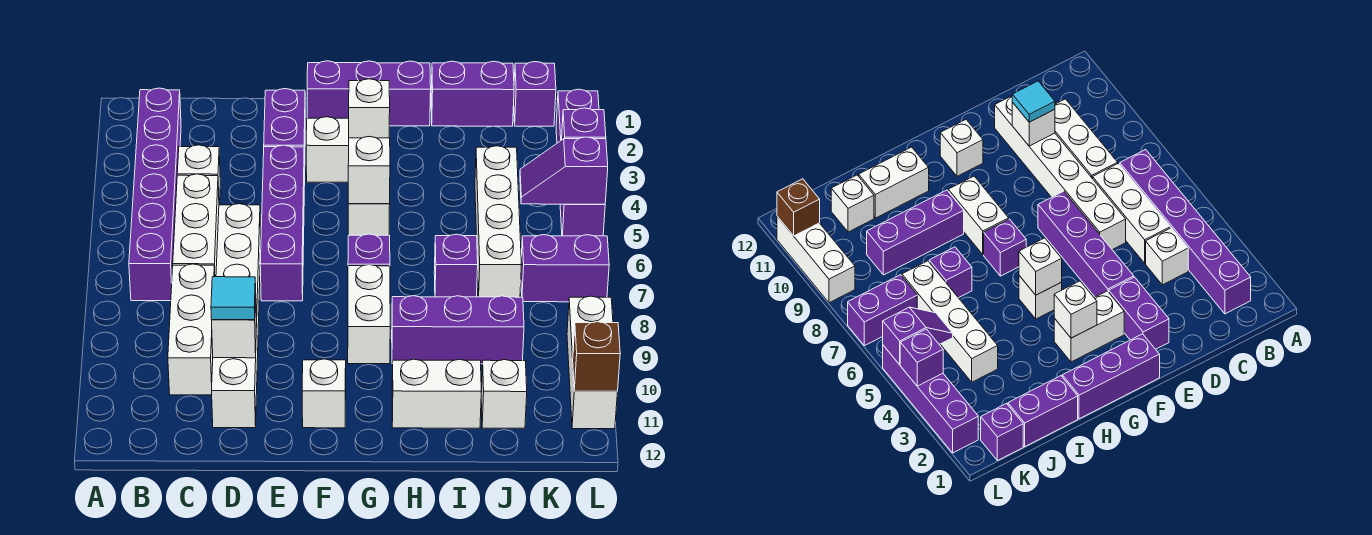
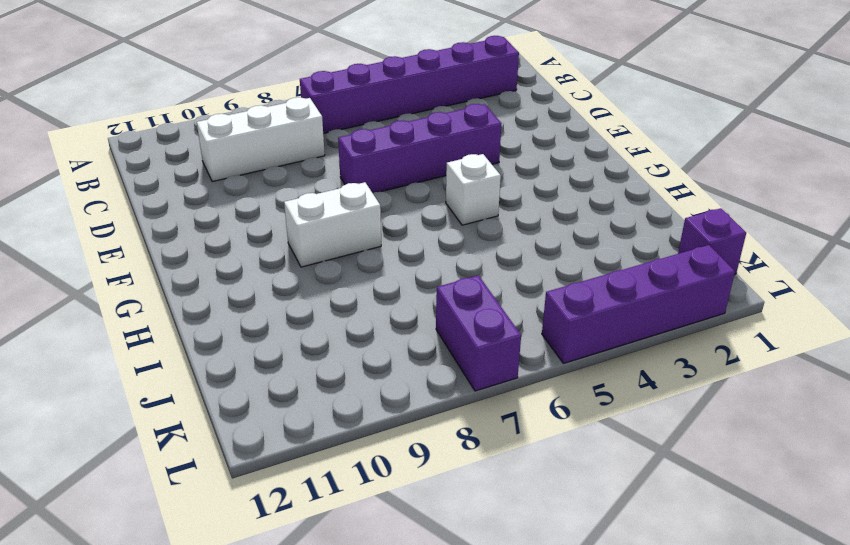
none -> white brick C4 level 1
none -> white brick C5:C7 level 1
none -> white brick D6:D11 level 1
none -> purple brick E2:E3 level 1

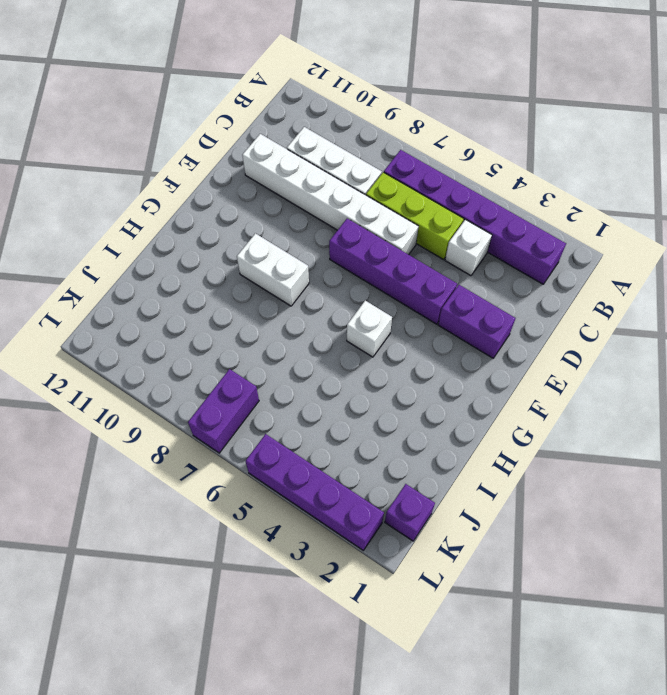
lime brick C5:C7 level 1 -> white brick C5:C7 level 1
none -> purple brick F1:H1 level 1
none -> white brick F3:G3 level 1
none -> white brick F11 level 1
none -> purple brick G7 level 1

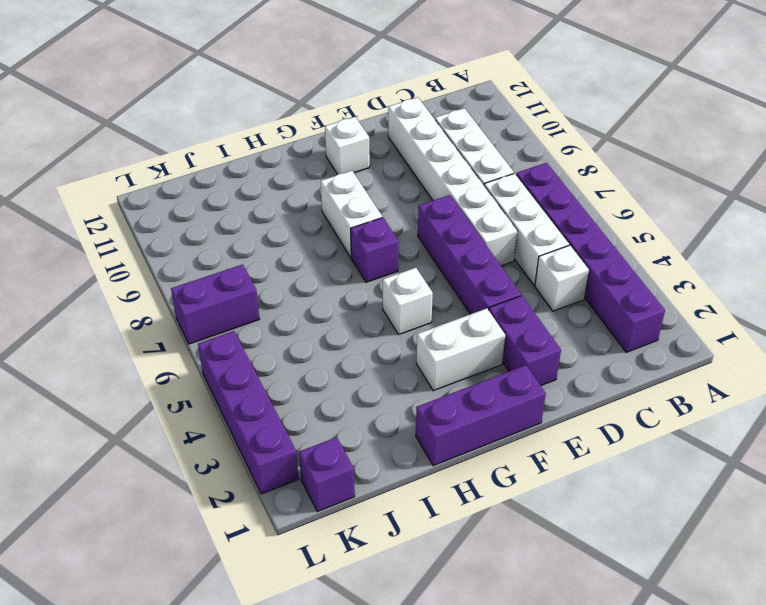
none -> purple brick H9:J9 level 1
none -> white brick H11:I11 level 1
none -> purple brick I1:J1 level 1
none -> purple brick I7 level 1

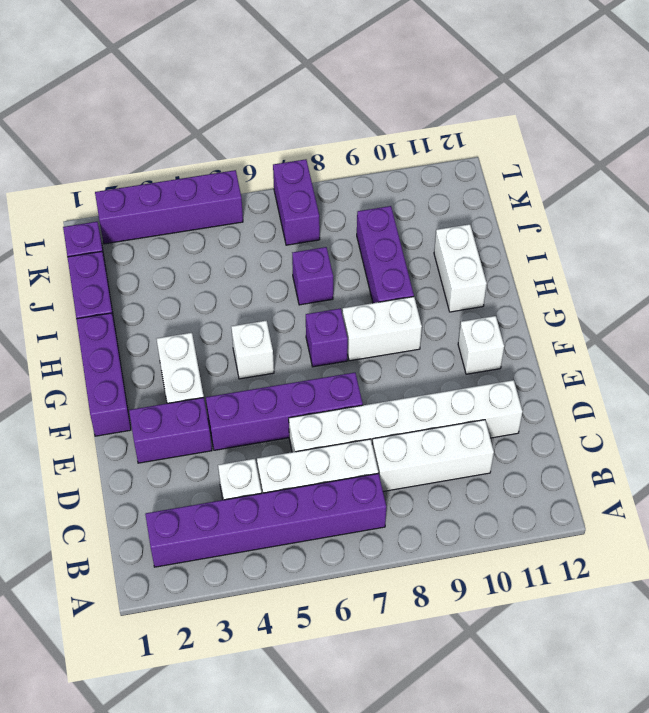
none -> white brick J4:J7 level 1
none -> white brick J11 level 1
none -> white brick L9:L11 level 1
none -> white brick D10 level 2

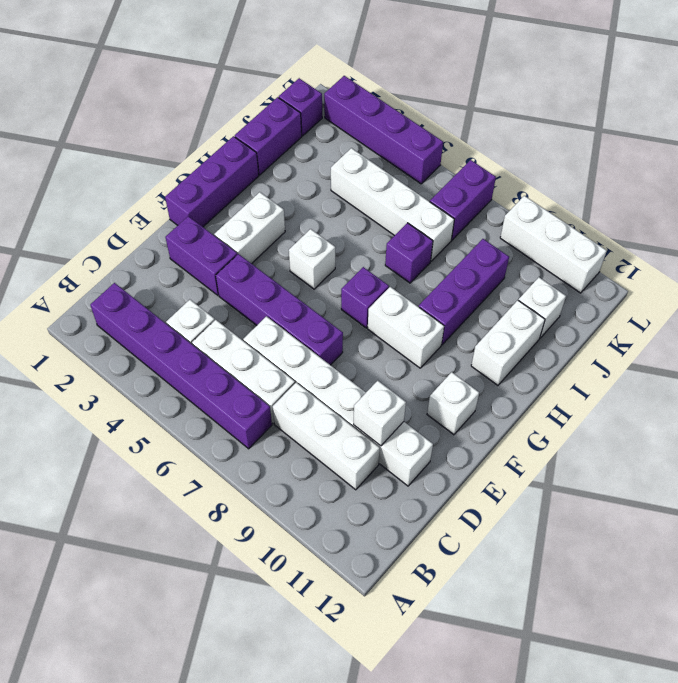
none -> white brick G3 level 2
none -> white brick G5 level 2
none -> purple slope K5:L5 level 2 top L
none -> purple brick L4 level 2

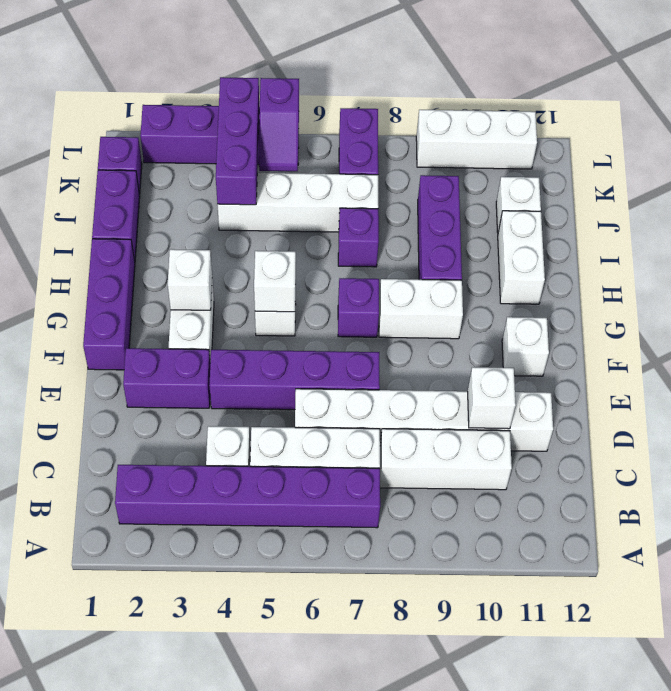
purple brick J4:L4 level 2 -> purple brick L4 level 2
none -> brown brick L11 level 2
none -> cyan tile D10 level 3

